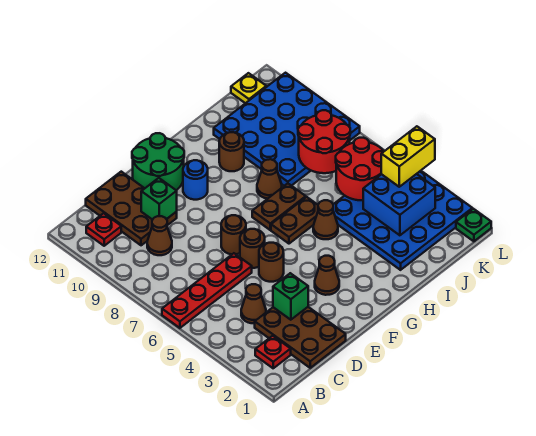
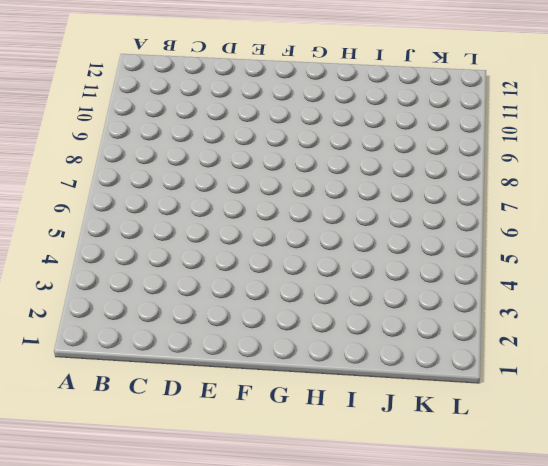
none -> red plate A6:D6 level 1
none -> red plate B2 level 1
none -> red plate B11 level 1

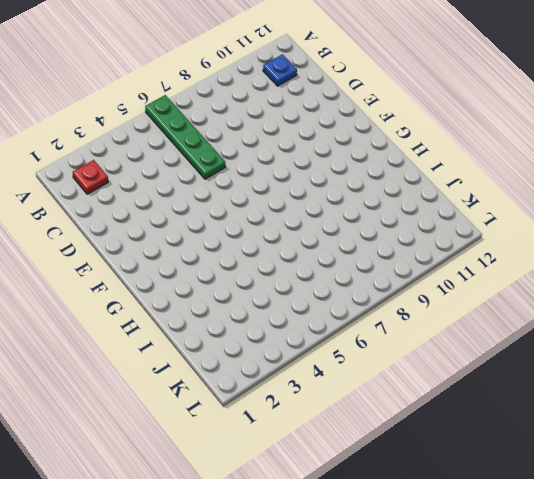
green plate A6:D6 level 1 -> red plate A6:D6 level 1
blue plate B11 level 1 -> red plate B11 level 1
none -> brown plate C1:D3 level 1
none -> brown cone C4 level 1
none -> brown cone C9 level 1

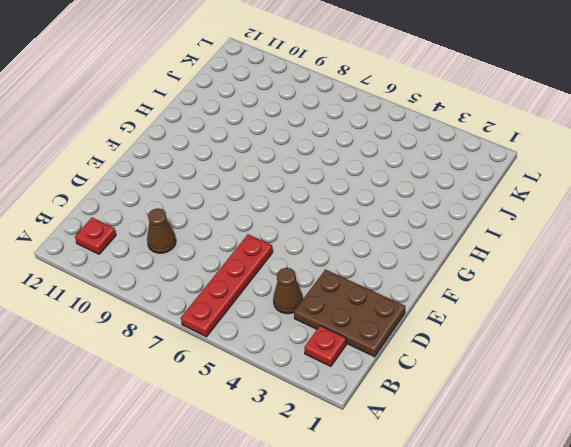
none -> brown plate C10:D12 level 1
none -> brown round brick E5 level 1
none -> brown round brick E6 level 1

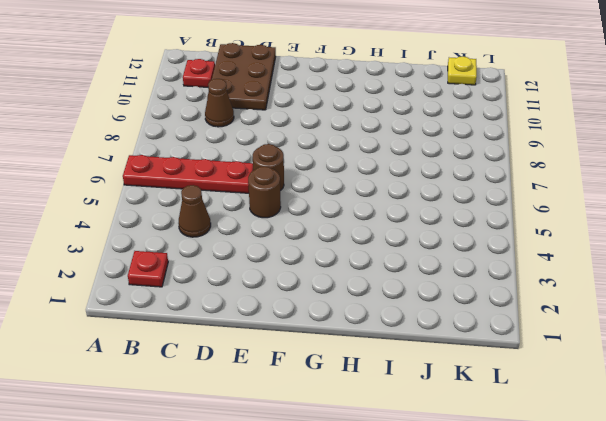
none -> brown plate C1:D3 level 1
none -> brown round brick E7 level 1
none -> green round brick E11:F12 level 1

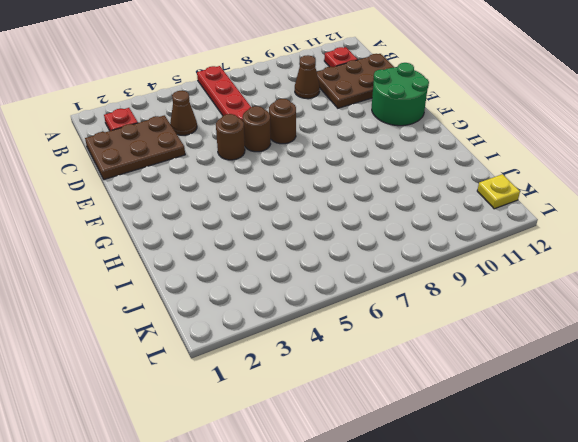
none -> brown cone F3 level 1
none -> blue round brick F10 level 1
none -> brown plate G6:H6 level 1

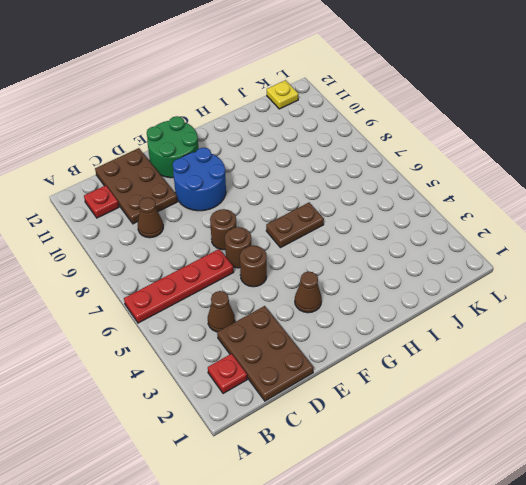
blue round brick E9:F10 level 1 -> blue round brick F10 level 1
none -> brown plate G7:H7 level 1
none -> brown cone H5 level 1
none -> brown cone H8 level 1

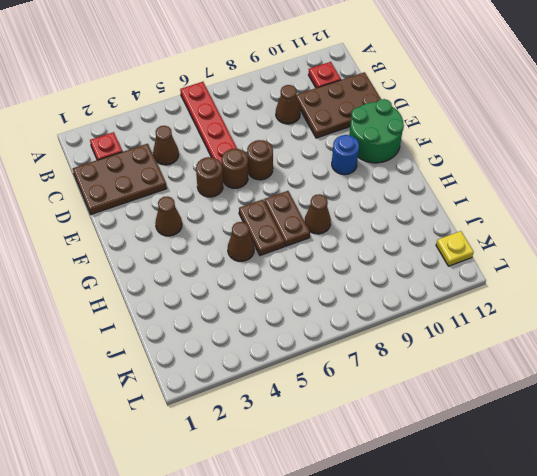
none -> brown round brick H10 level 1
none -> blue plate I2:L5 level 1
none -> blue plate I8:L11 level 1

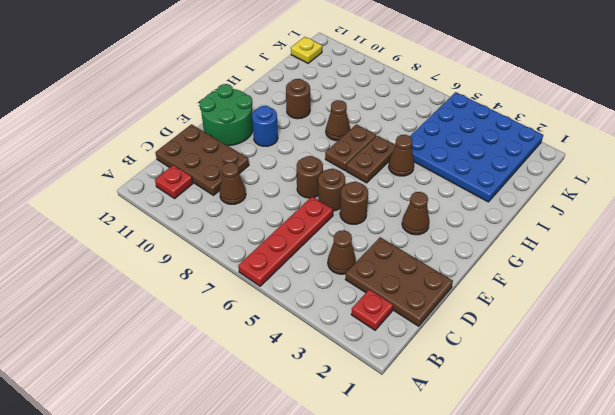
none -> blue plate I8:L11 level 1
none -> green plate L1 level 1
none -> green brick D3 level 2

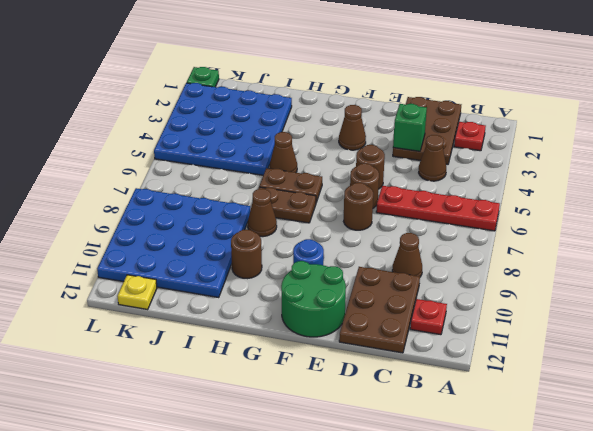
none -> green brick D10 level 2
none -> blue brick J3:K4 level 2
none -> red round brick J5:K6 level 2

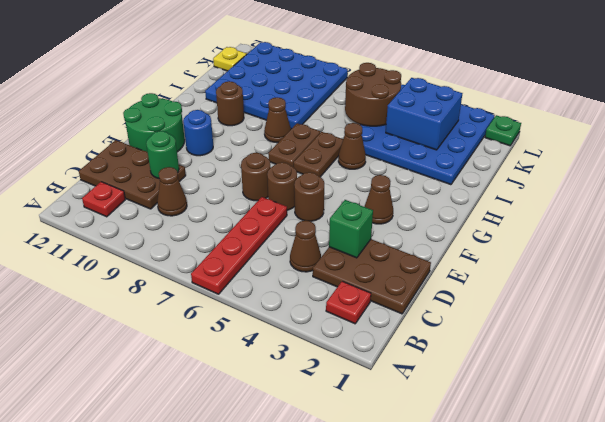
green round brick D10 level 2 -> green brick D10 level 2
brown round brick J5:K6 level 2 -> red round brick J5:K6 level 2
none -> red round brick J7:K8 level 2
none -> yellow brick K4:L4 level 3

